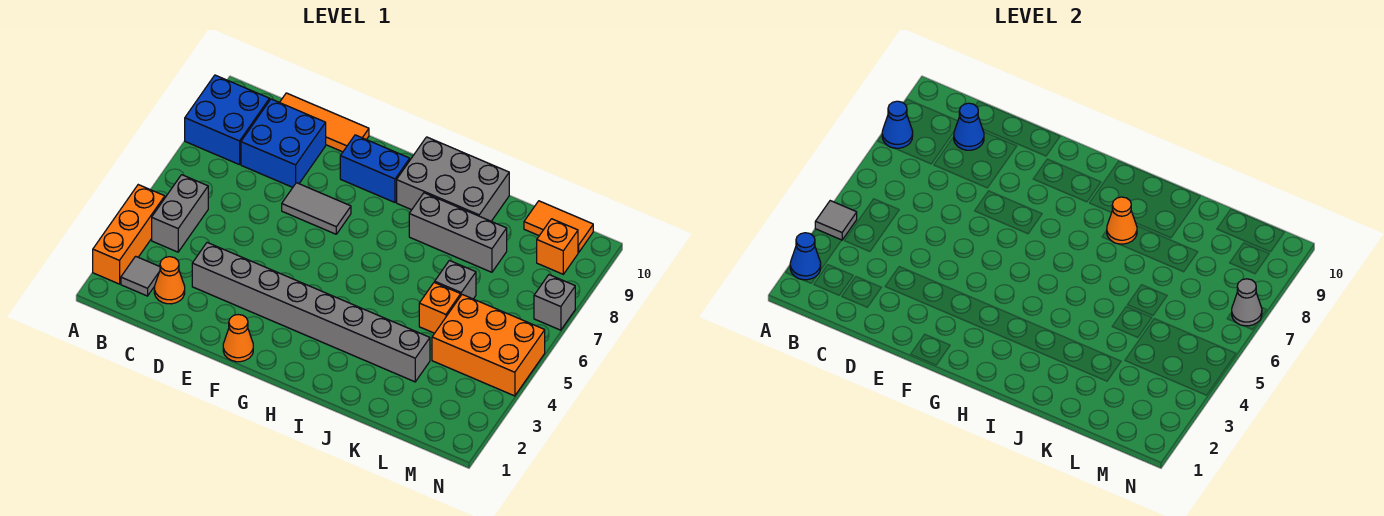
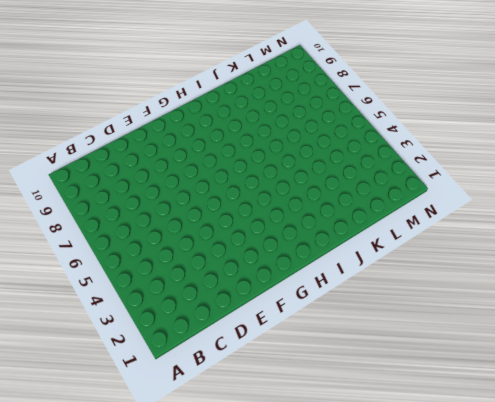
none -> orange brick A2:A4 level 1
none -> blue brick A8:B9 level 1
none -> grey tile B2 level 1

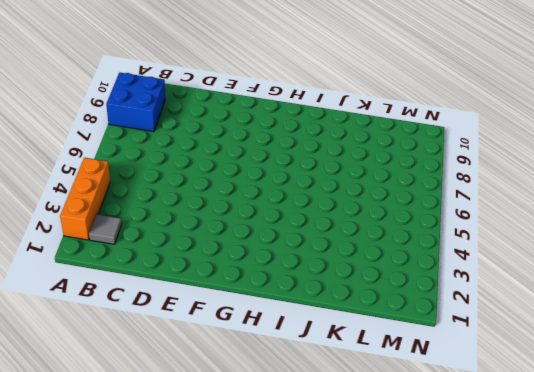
none -> grey brick B4:B5 level 1
none -> orange cone C2 level 1
none -> blue brick C8:D9 level 1

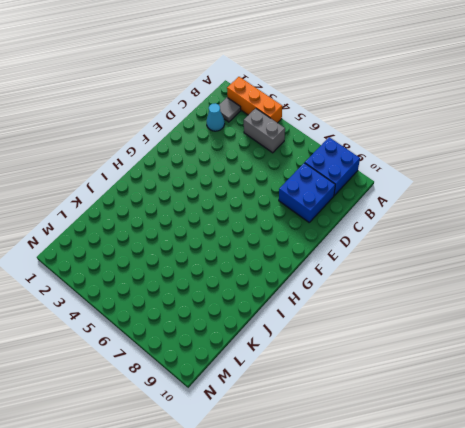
cyan cone C2 level 1 -> orange cone C2 level 1
none -> orange tile C10:E10 level 1
none -> grey brick D3:K3 level 1
none -> grey tile E7:F7 level 1

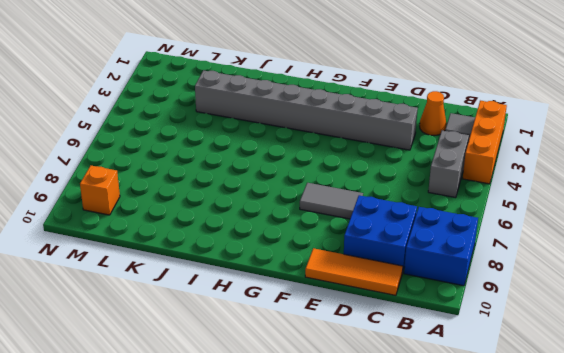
none -> orange cone F1 level 1
none -> blue brick F9:G9 level 1
none -> grey brick H9:J10 level 1

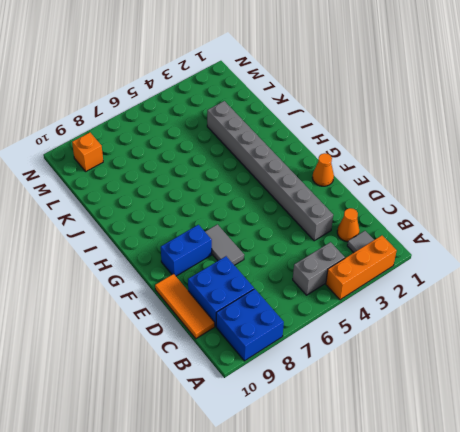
blue brick F8:F9 level 1 -> blue brick F9:G9 level 1
none -> grey brick H9:J10 level 1
none -> grey brick I8:K8 level 1
none -> orange brick K5 level 1

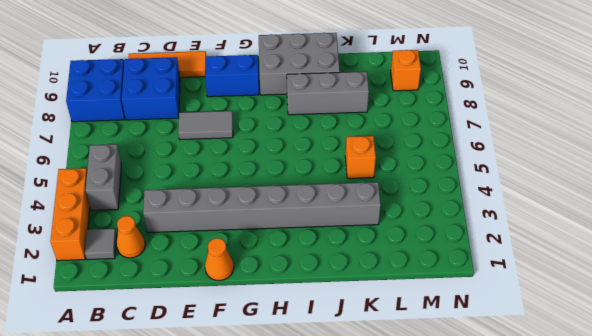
none -> grey brick K6 level 1
none -> orange brick L4:N5 level 1
none -> orange tile L10:M10 level 1

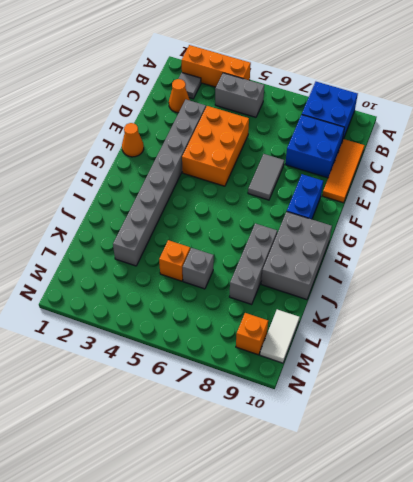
orange brick D4:F5 level 1 -> orange brick L4:N5 level 1
white tile L10:M10 level 1 -> orange tile L10:M10 level 1
none -> grey brick N7 level 1
none -> blue cone A2 level 2
none -> grey tile A4 level 2

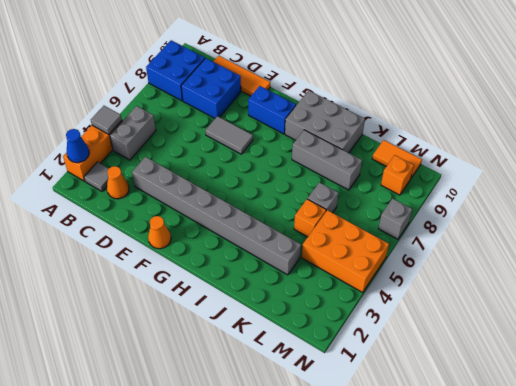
none -> blue cone A8 level 2
none -> blue cone C9 level 2
none -> orange cone I8 level 2

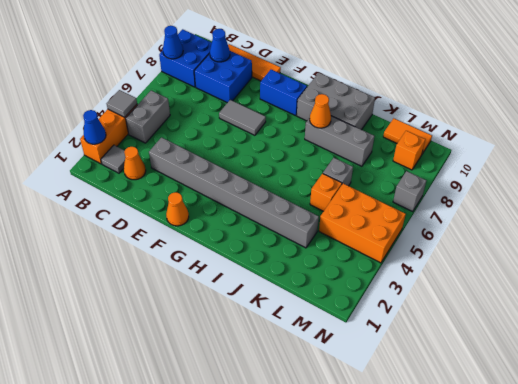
none -> grey cone N7 level 2

